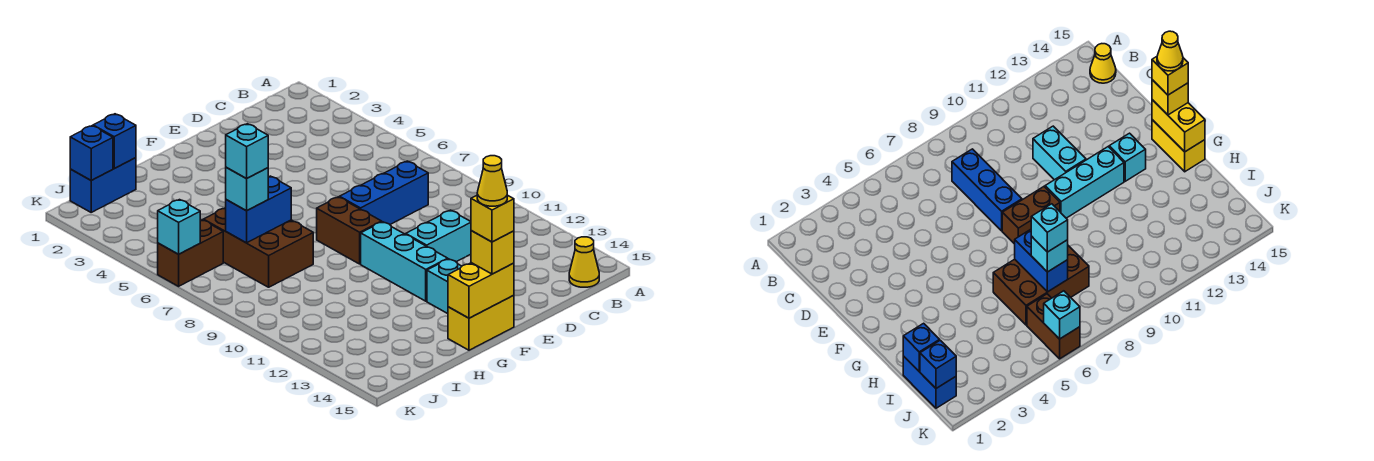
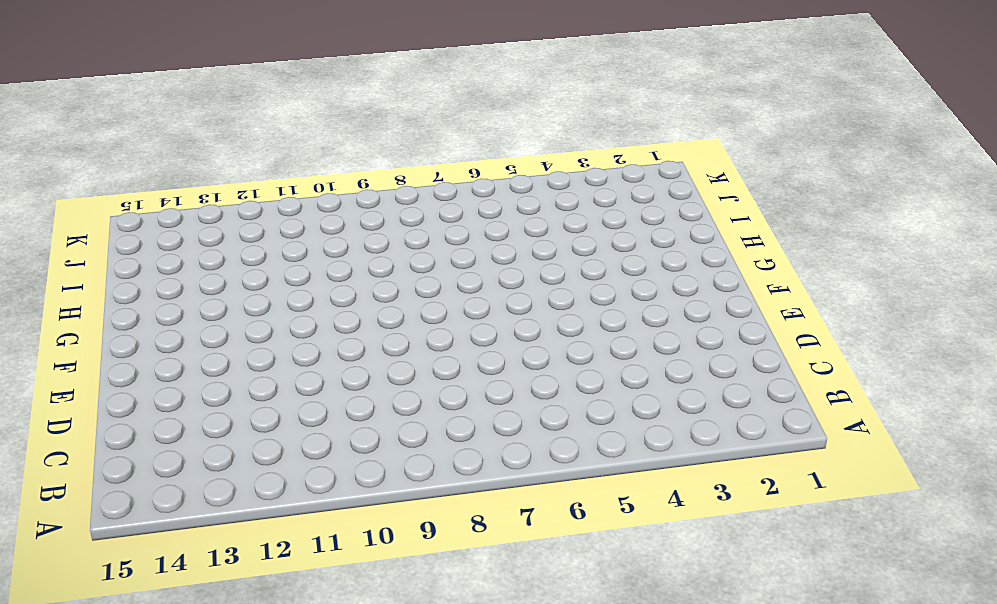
none -> yellow cone B15 level 1
none -> blue brick C8:E8 level 1
none -> cyan brick D11:E11 level 1

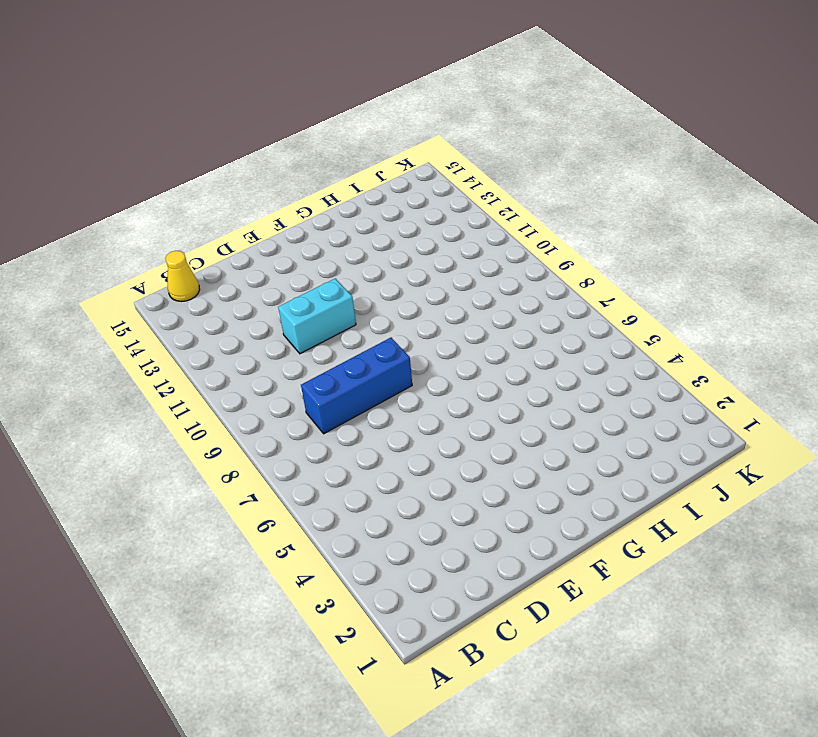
none -> brown brick F8:F9 level 1
none -> cyan brick F10:F12 level 1
none -> cyan brick F13 level 1

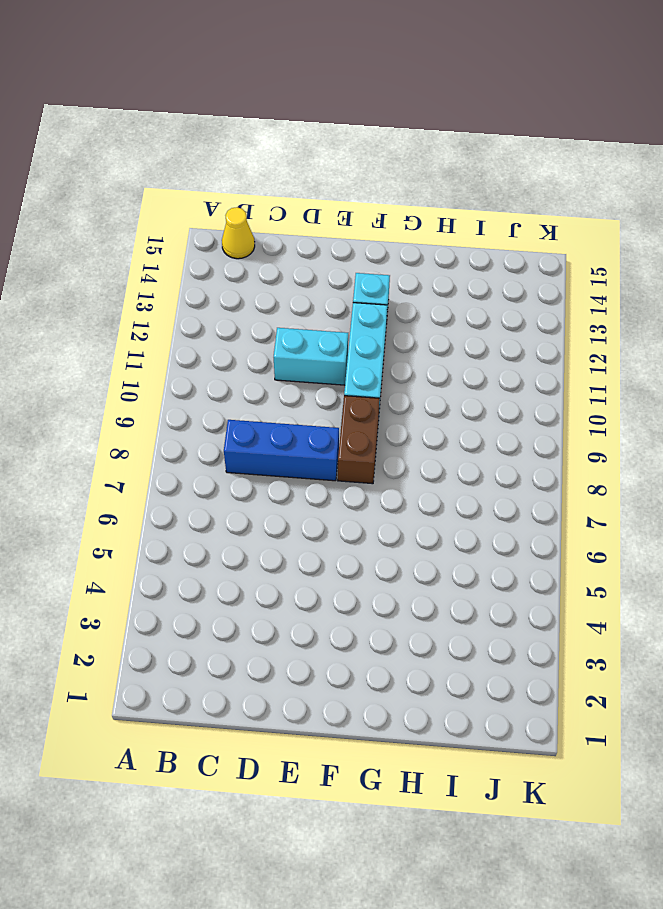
none -> yellow brick F15:G15 level 1
none -> brown brick H6:I8 level 1
none -> blue brick I1:J1 level 1

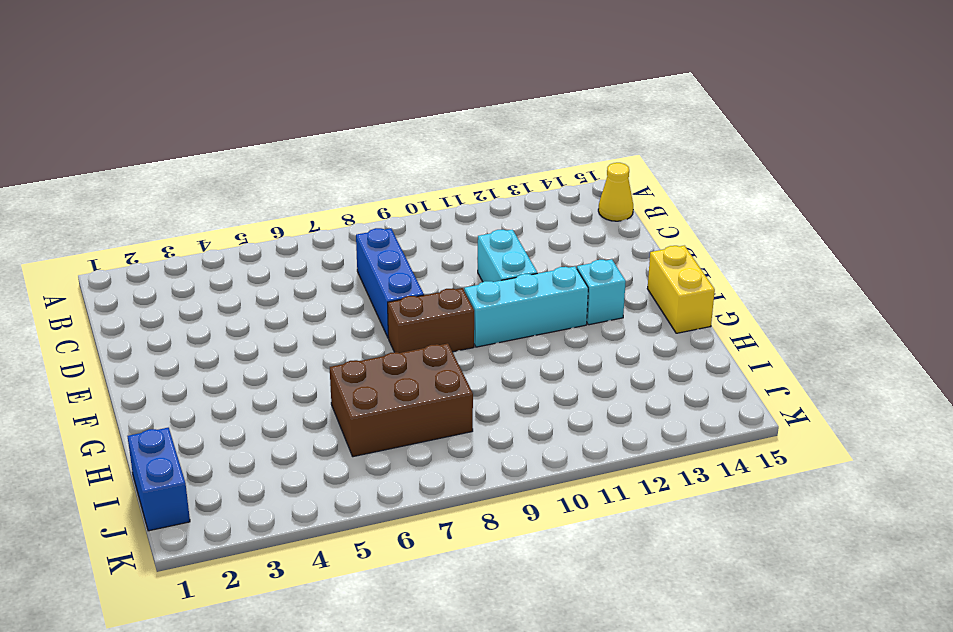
none -> brown brick J6:K6 level 1
none -> yellow brick F15:G15 level 2
none -> blue brick H7:I7 level 2

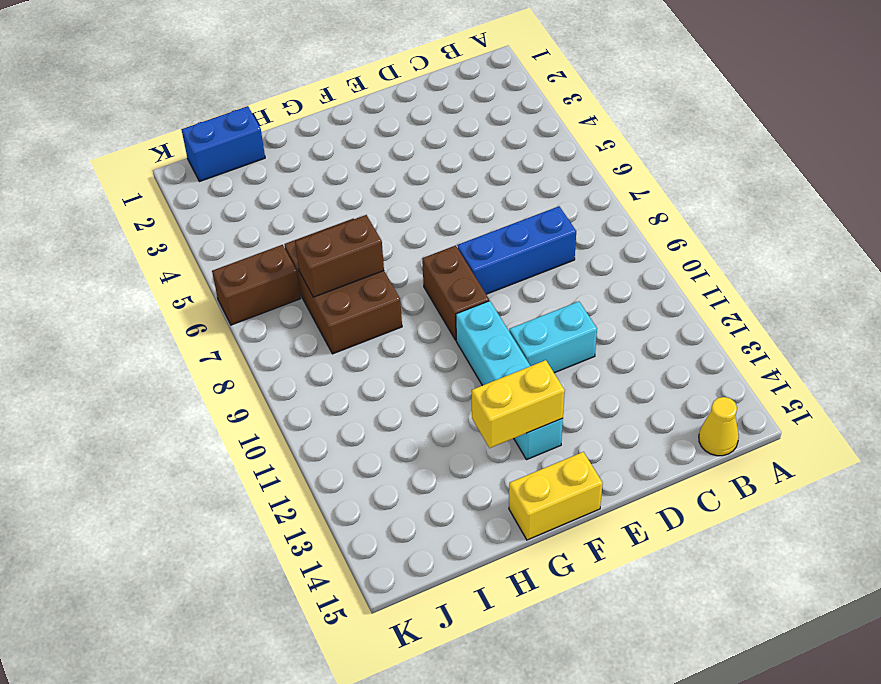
yellow brick F13:G13 level 2 -> yellow brick F15:G15 level 2
brown brick H7:I7 level 2 -> blue brick H7:I7 level 2
none -> blue brick I1 level 2
none -> blue brick J1 level 2
none -> cyan brick K6 level 2

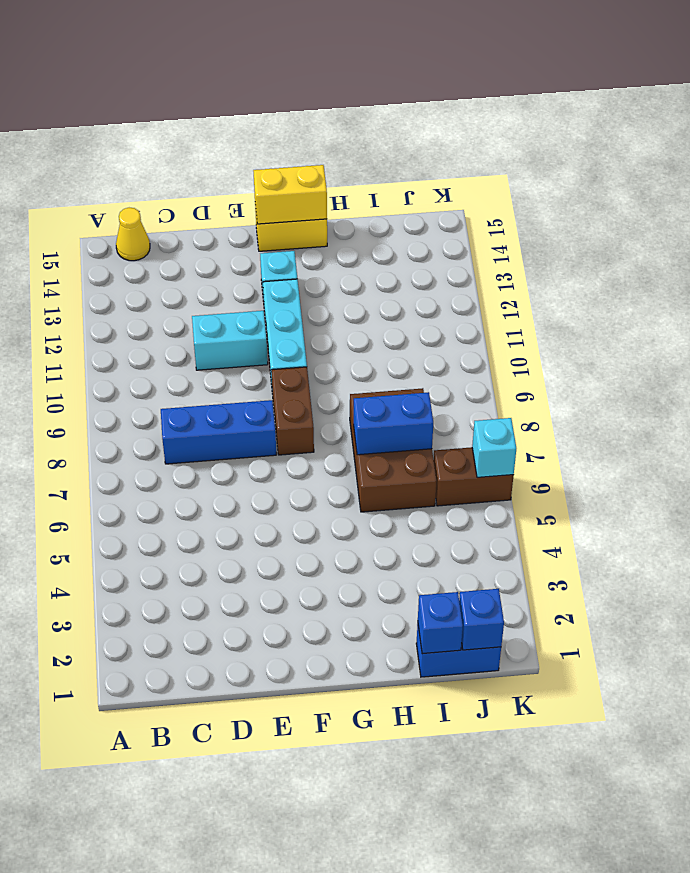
none -> yellow brick F15 level 3
none -> cyan brick I7 level 3
none -> yellow brick F15 level 4

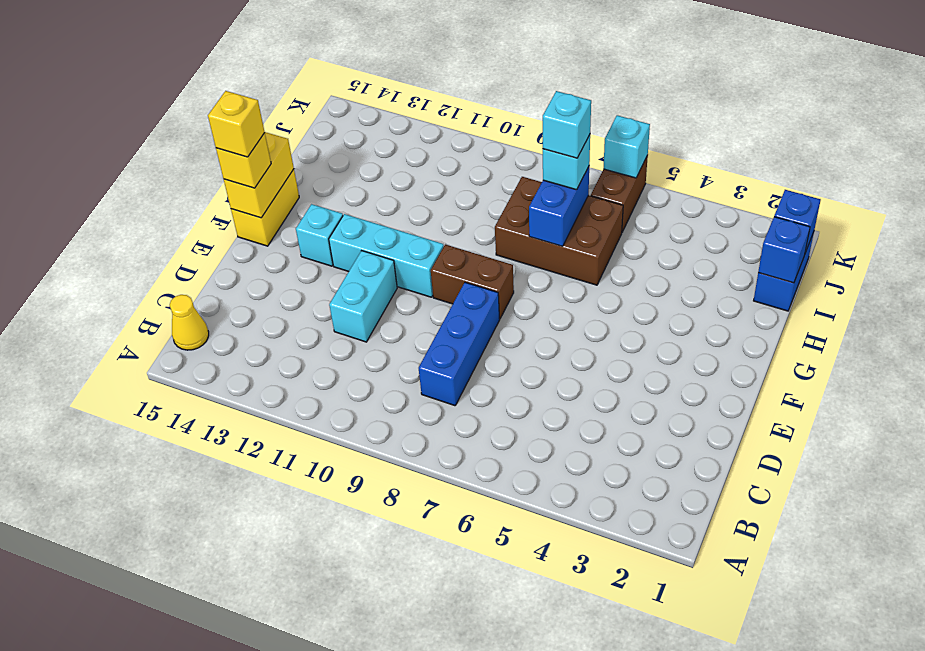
none -> yellow cone F15 level 5

